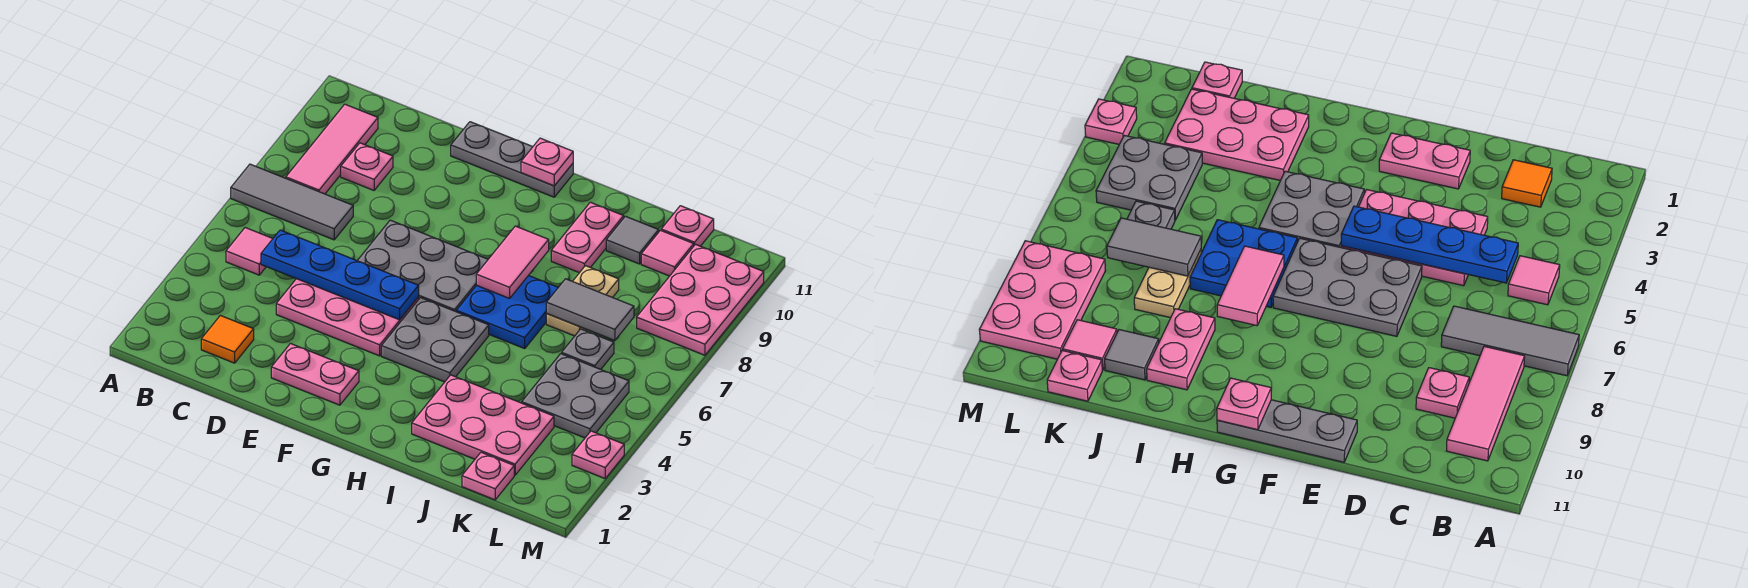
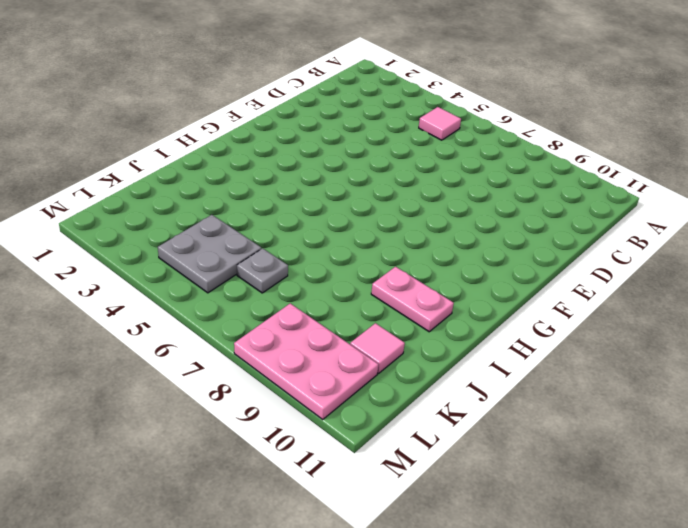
none -> grey tile A7:C7 level 1
none -> pink tile B8:B10 level 1
none -> orange tile C2 level 1

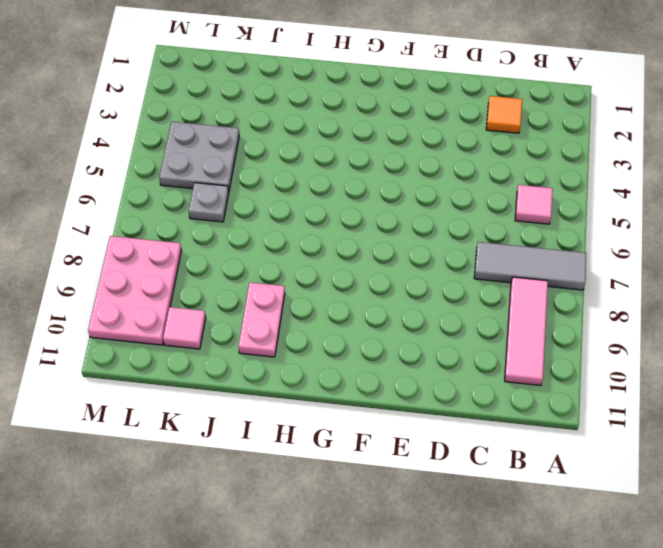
none -> pink plate C9 level 1
none -> pink plate D4:F5 level 1
none -> pink plate E2:F2 level 1

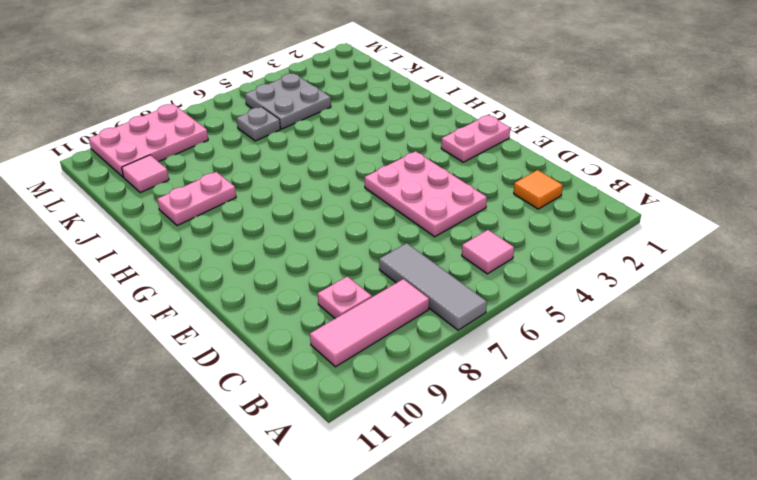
pink plate F1:F2 level 1 -> pink plate E2:F2 level 1
none -> grey plate E6:G7 level 1
none -> grey plate E11:G11 level 1
none -> grey plate G4:H5 level 1

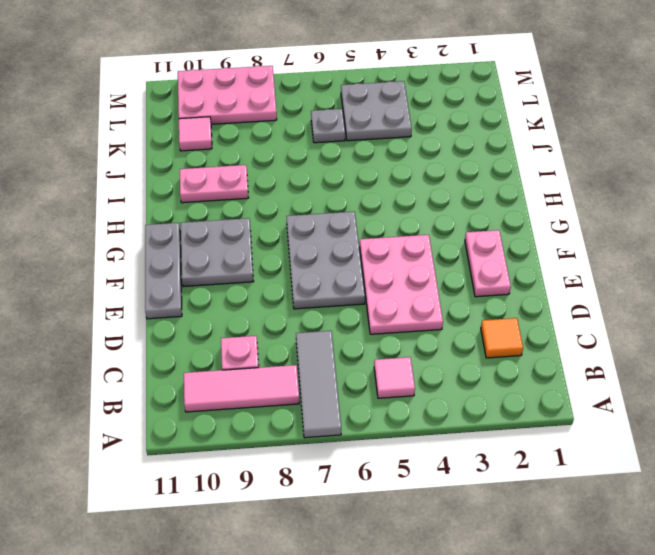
grey plate F9:G10 level 1 -> grey plate G4:H5 level 1
none -> blue plate H6:I7 level 1
none -> pink plate I2:K3 level 1
none -> tan plate J7:J8 level 1

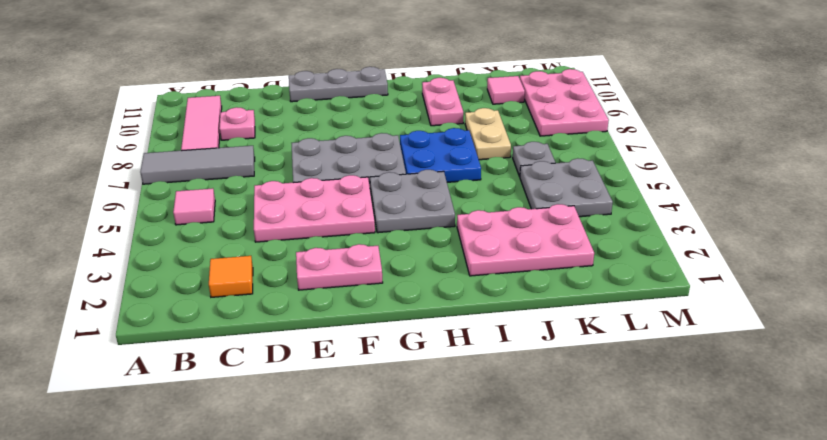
none -> grey tile J10 level 1
none -> pink plate K1 level 1
none -> pink plate K11 level 1

